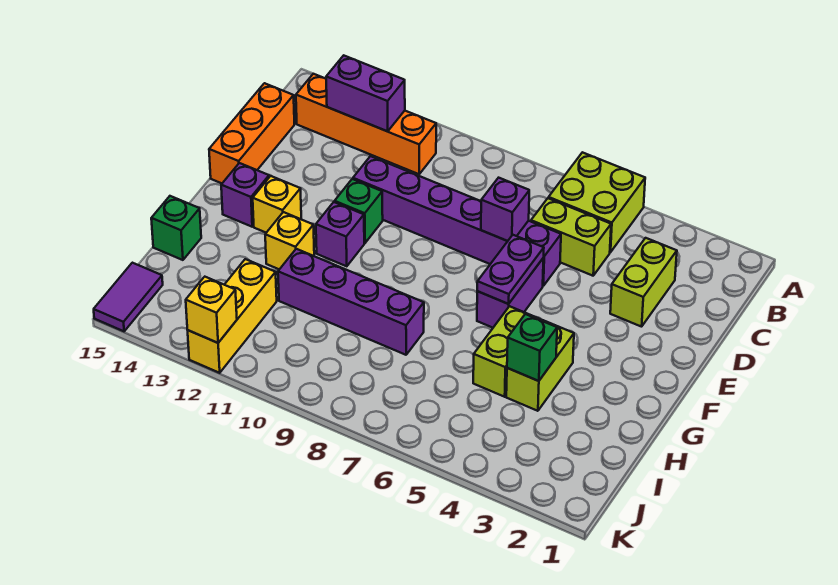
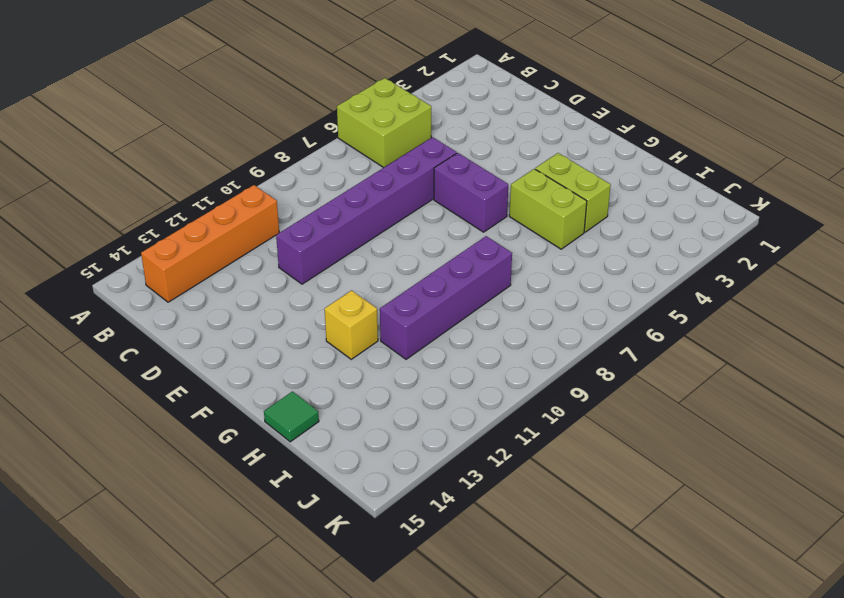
green tile H15 level 1 -> green brick H15 level 1
none -> lime brick C3:D3 level 1
none -> lime brick C5:C6 level 1
none -> orange brick C15:E15 level 1

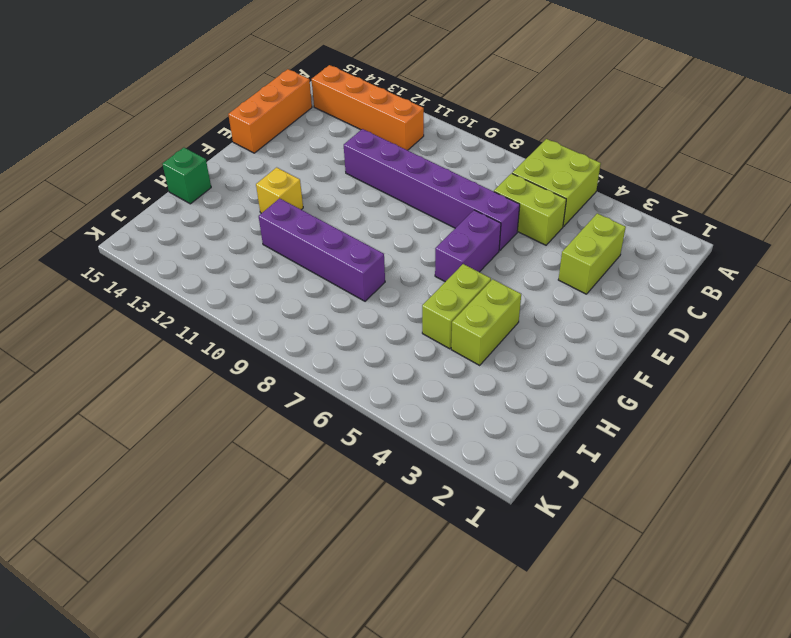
none -> green brick E11 level 1
none -> purple brick F11 level 1
none -> yellow brick F13 level 1

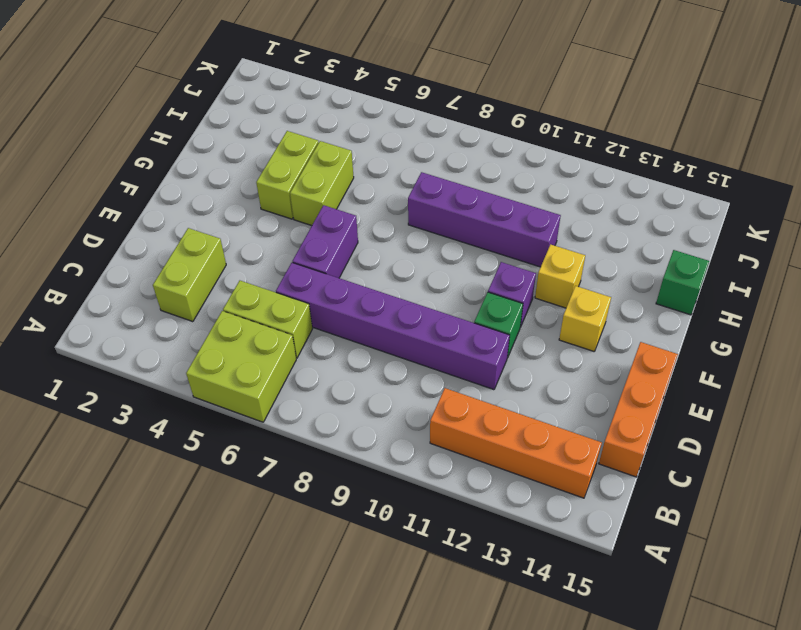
none -> purple brick F14 level 1
none -> yellow brick I12:K12 level 1
none -> purple tile J15:K15 level 1

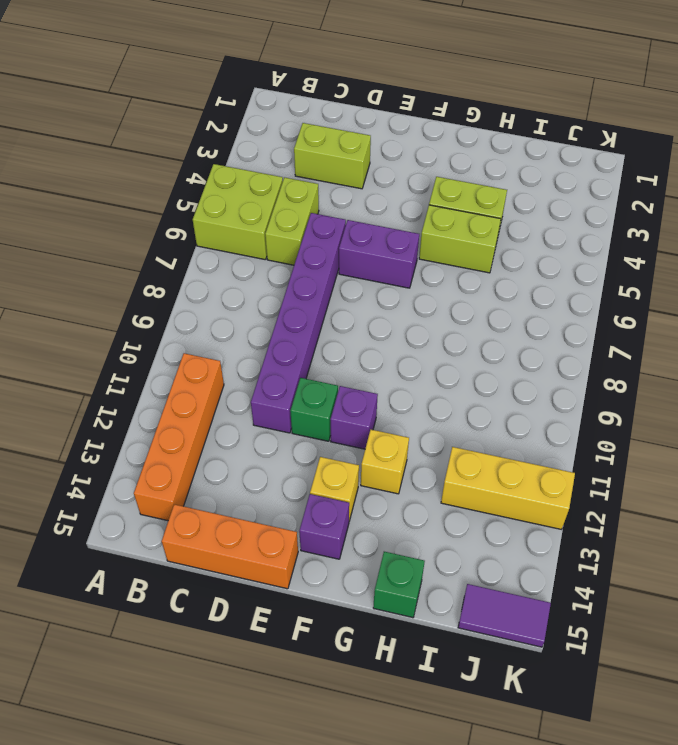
none -> purple brick H8:H11 level 1
none -> purple brick B12:B13 level 2
none -> purple brick D7 level 2

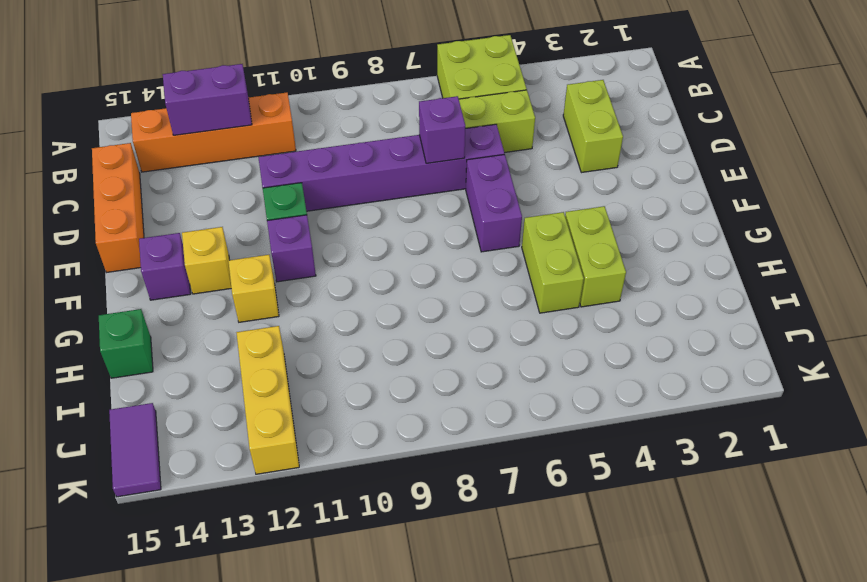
none -> purple brick H8:H11 level 1
none -> purple plate E6:F6 level 2
none -> green brick H4 level 2

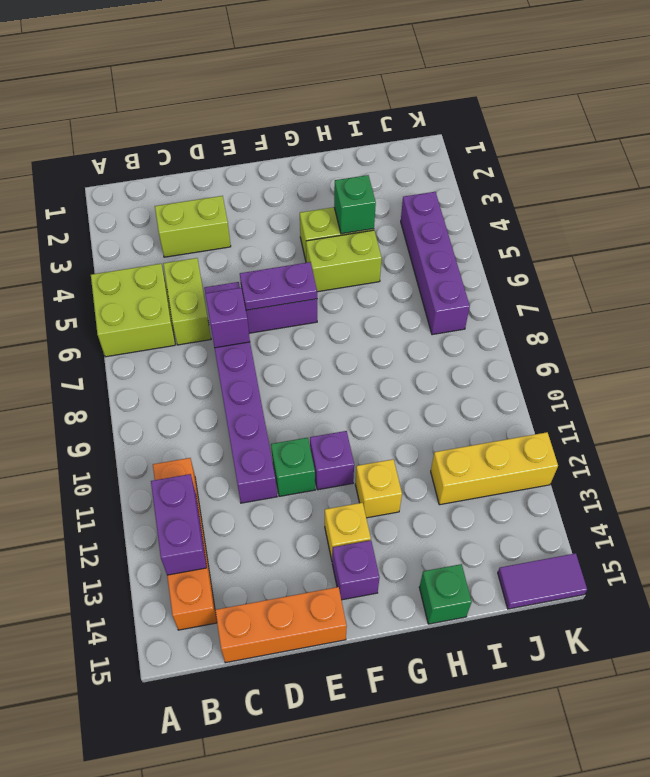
purple brick J4:J7 level 1 -> purple brick H8:H11 level 1
none -> yellow brick K12 level 2

